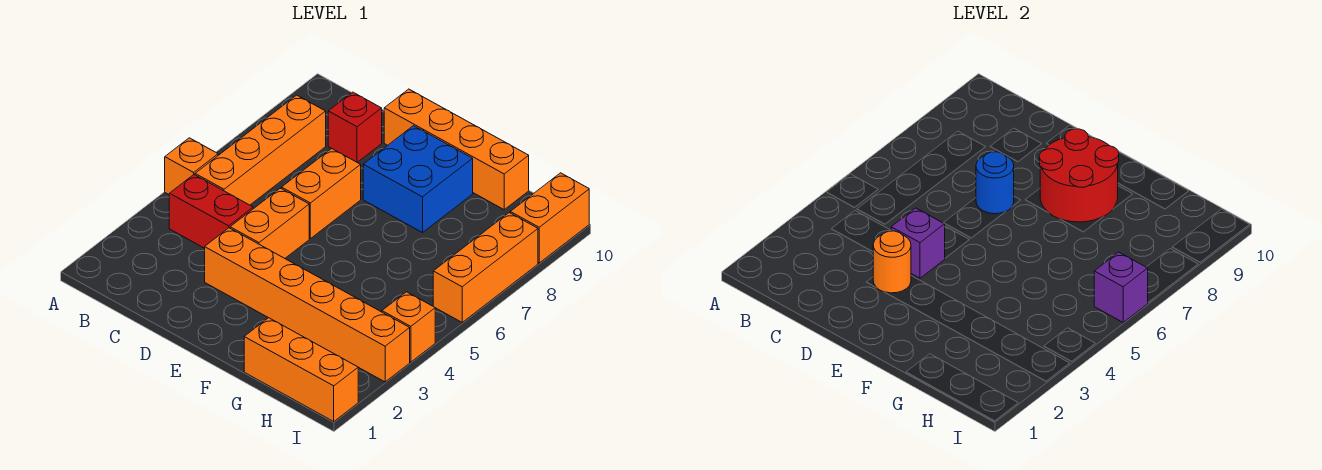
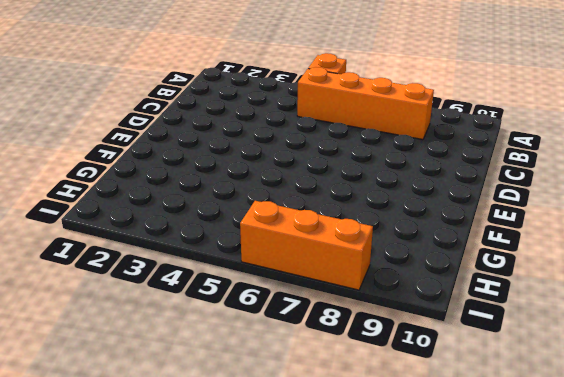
none -> red brick B4:C4 level 1
none -> red brick C9 level 1
none -> orange brick D3:I3 level 1

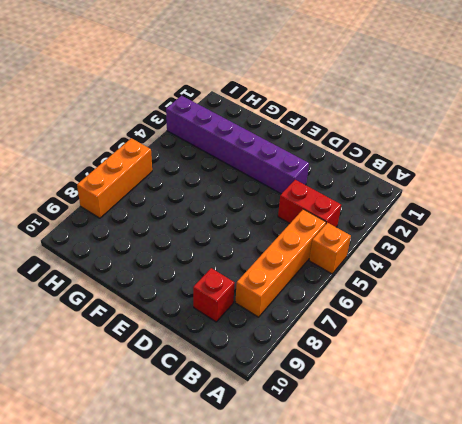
purple brick D3:I3 level 1 -> orange brick D3:I3 level 1
none -> orange brick D4:D5 level 1
none -> orange brick D6:D7 level 1
none -> orange brick D10:G10 level 1

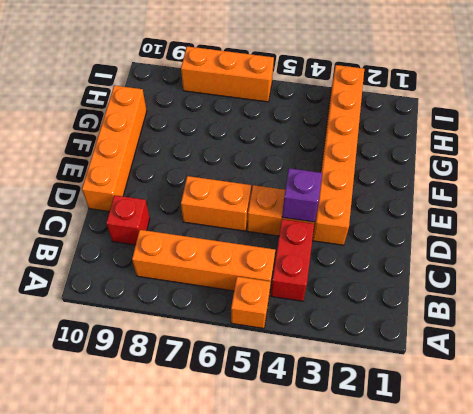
none -> blue brick E8:F9 level 1
none -> orange brick G1:I1 level 1
none -> orange brick I4 level 1

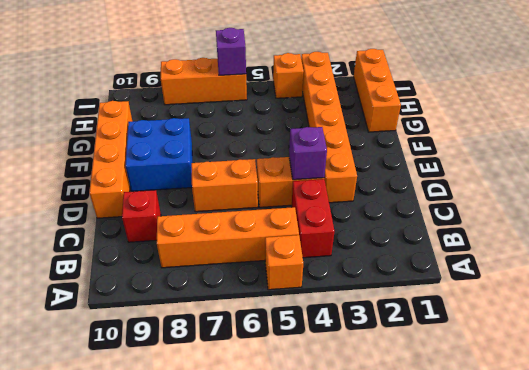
none -> orange brick I9:I10 level 1
none -> orange round brick D3 level 2
none -> blue round brick D7 level 2

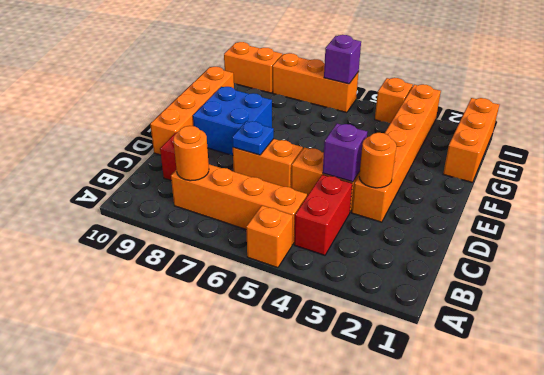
orange round brick B8 level 2 -> none
blue plate D7 level 2 -> blue round brick D7 level 2
none -> red round brick E8:F9 level 2

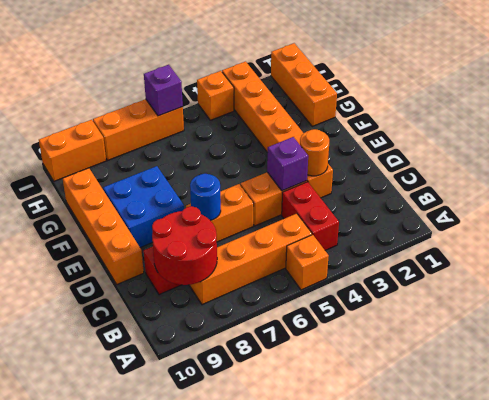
red round brick B8:C9 level 2 -> red round brick E8:F9 level 2

